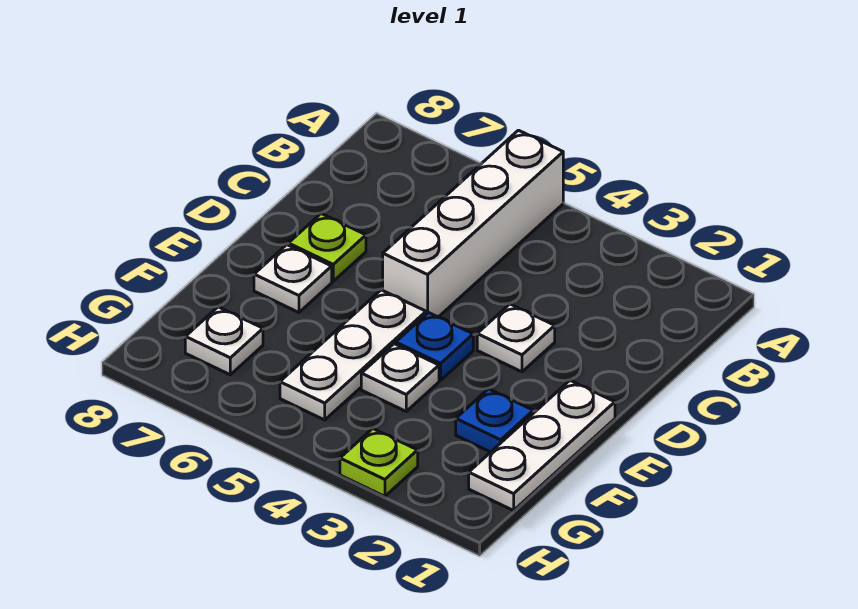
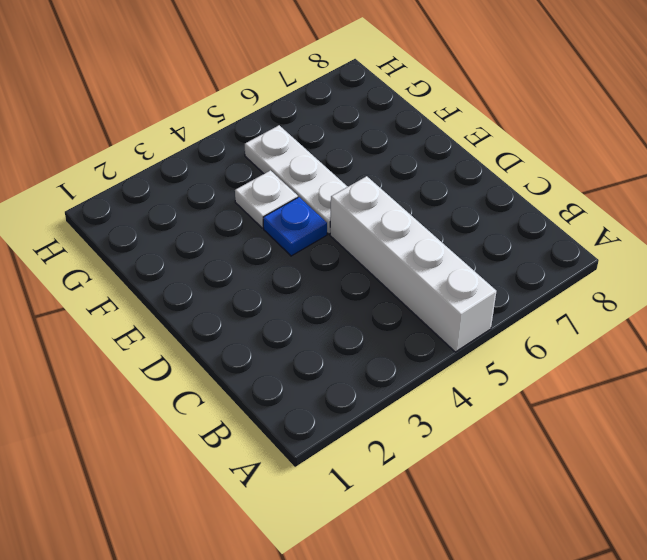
none -> white plate D3 level 1
none -> lime plate D7 level 1

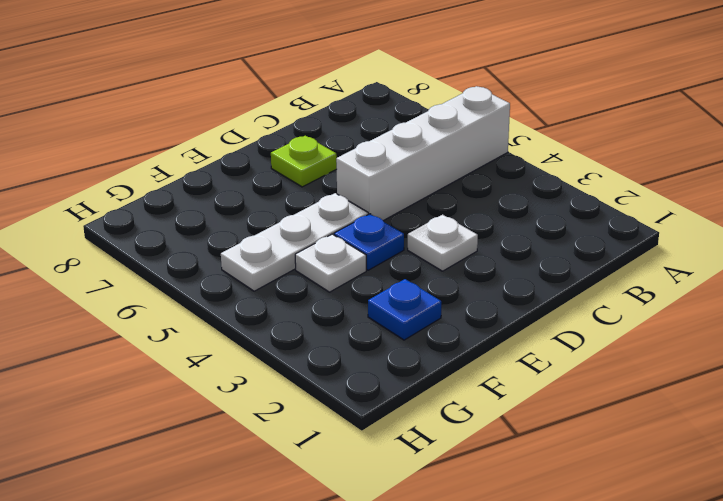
none -> white plate E1:G1 level 1
none -> white plate E7 level 1

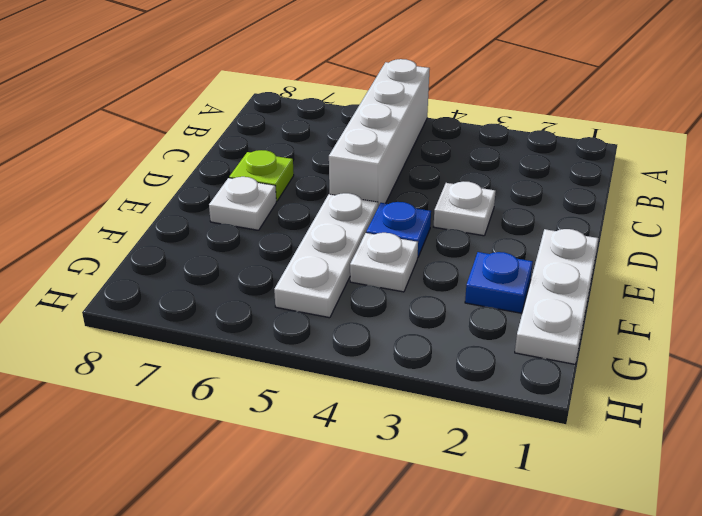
none -> white plate G7 level 1
none -> lime plate H3 level 1

